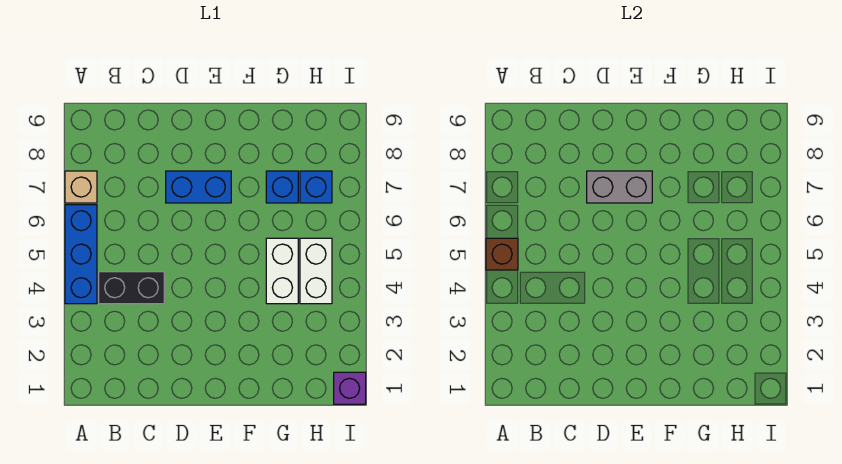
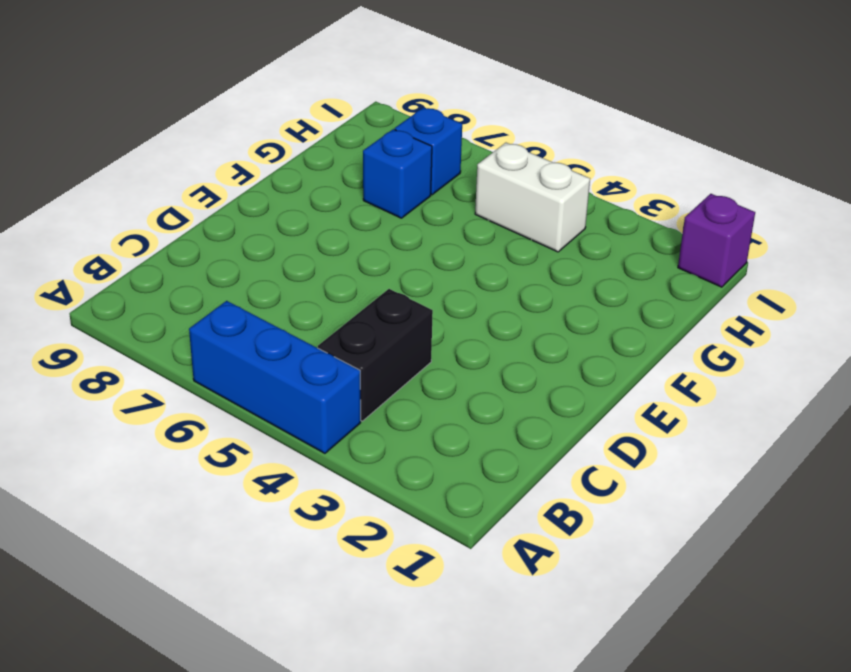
none -> tan brick A7 level 1
none -> blue brick D7:E7 level 1

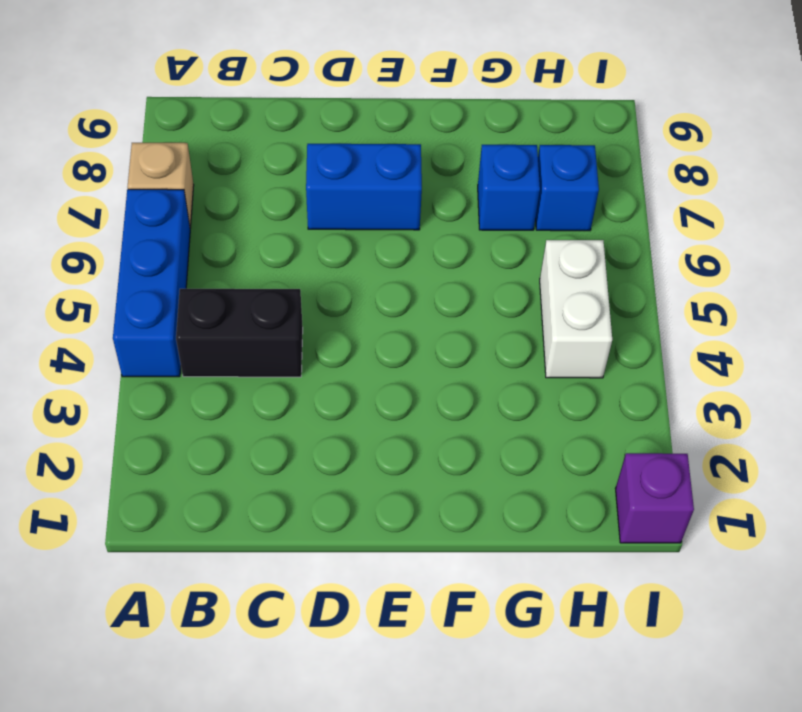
none -> white brick G4:G5 level 1
none -> brown brick A5 level 2

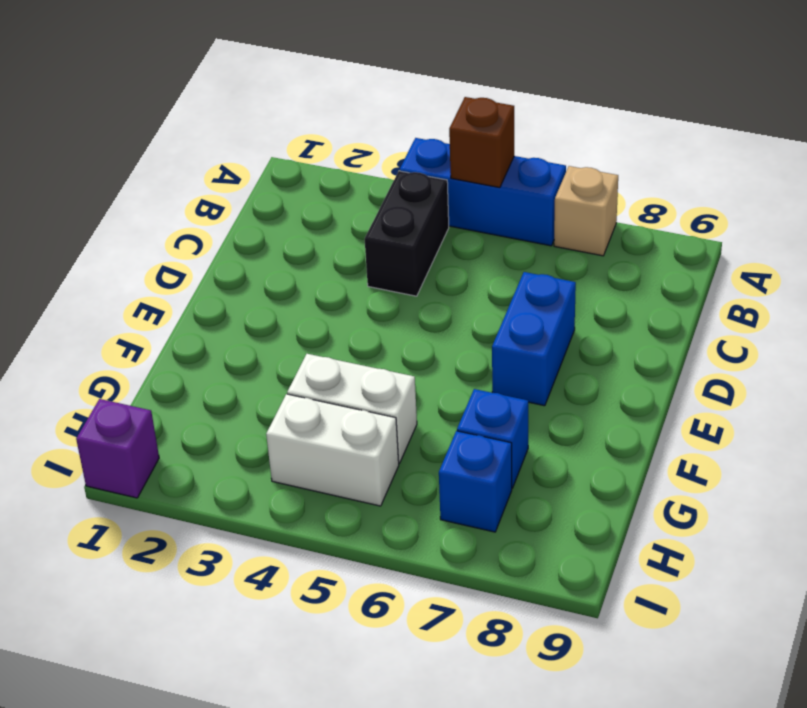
none -> grey brick D7:E7 level 2

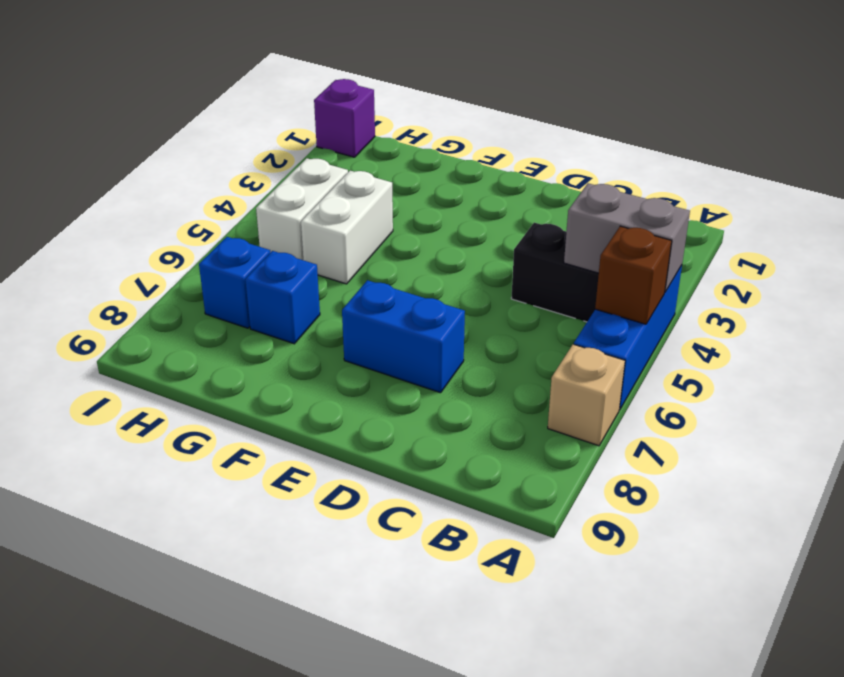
grey brick A4:B4 level 2 -> grey brick D7:E7 level 2

